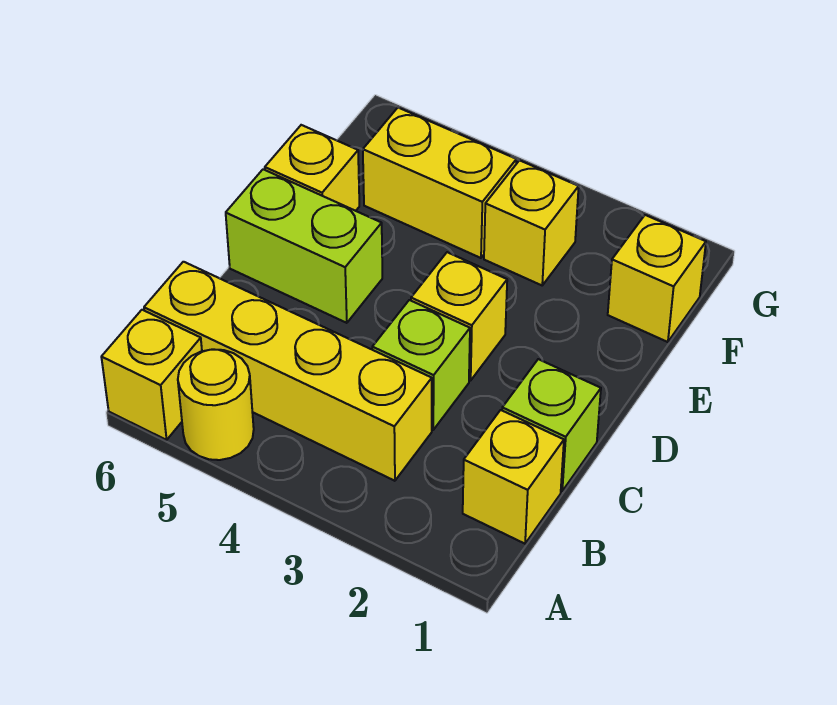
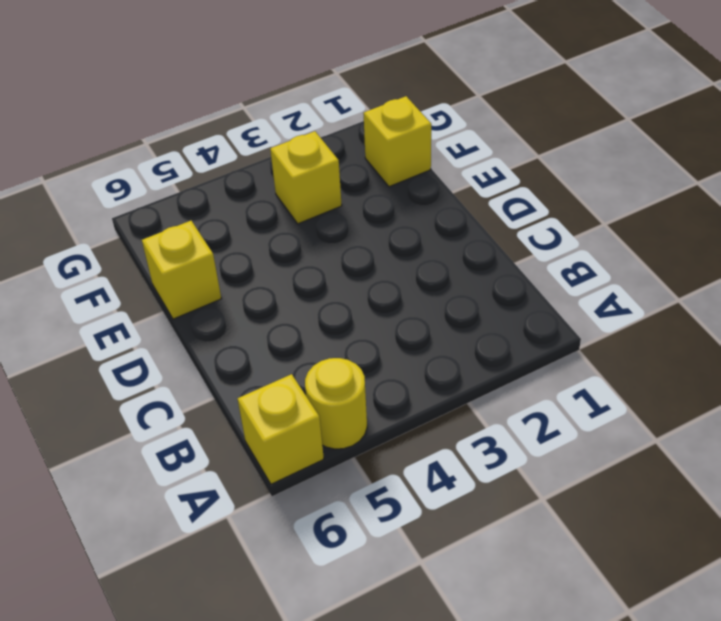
none -> yellow brick B1 level 1
none -> yellow brick B3:B6 level 1
none -> lime brick C1 level 1

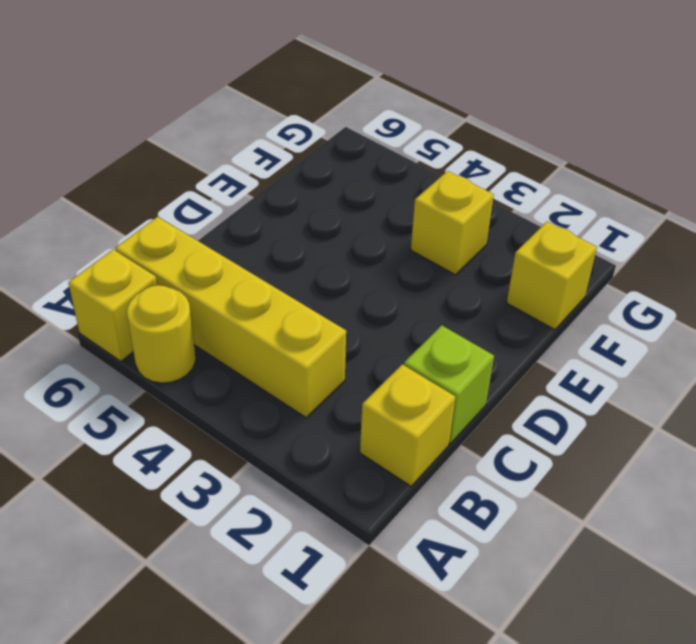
none -> lime brick C3 level 1
none -> yellow brick D3 level 1
none -> lime brick D5:D6 level 1

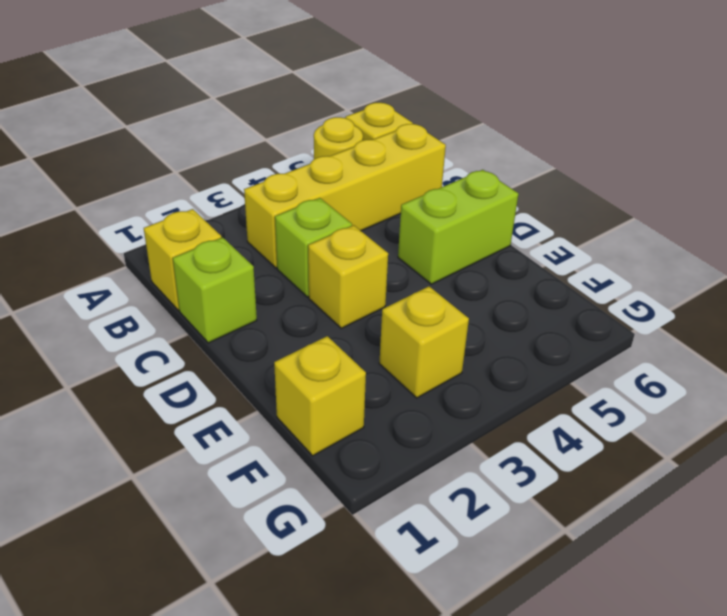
none -> yellow brick E6 level 1
none -> yellow brick F4:F5 level 1

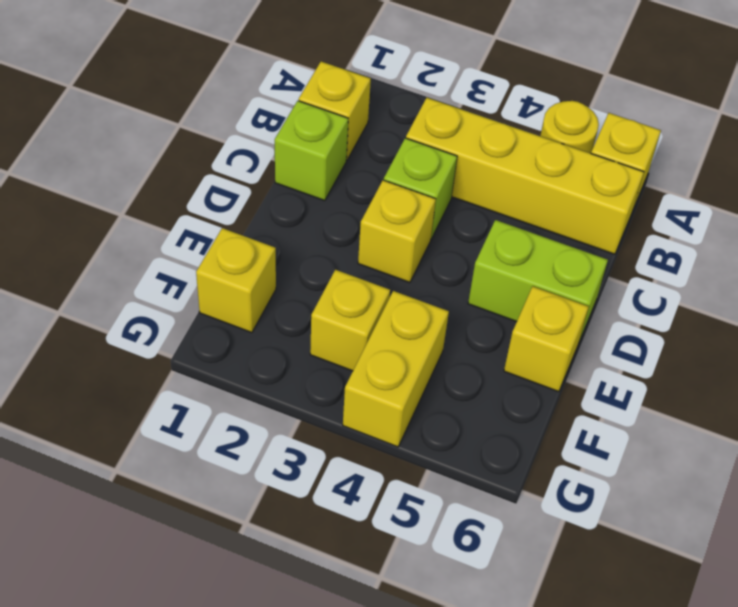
yellow brick F4:G4 level 1 -> yellow brick F4:F5 level 1

